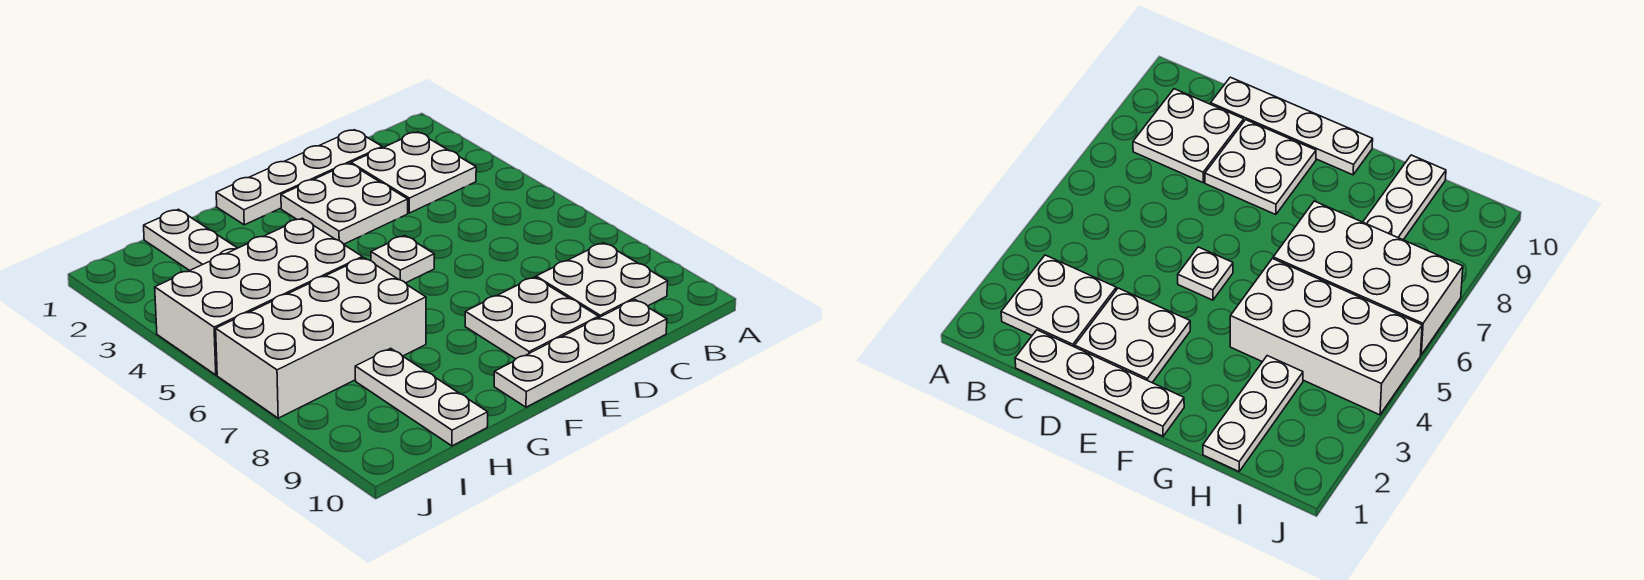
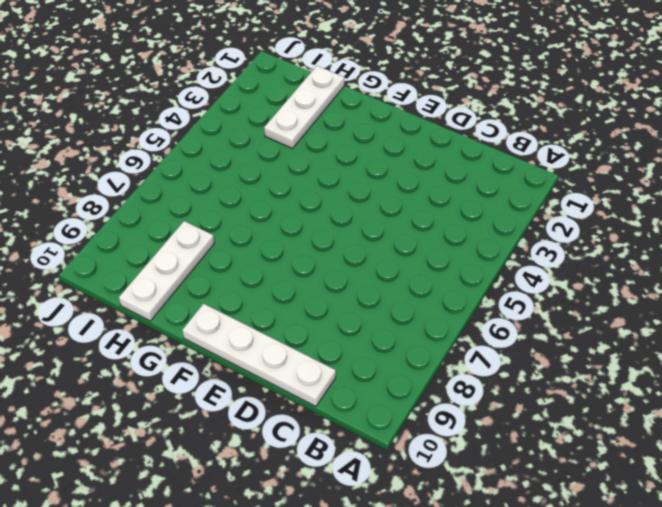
none -> white plate B2:C3 level 1
none -> white plate B8:C9 level 1

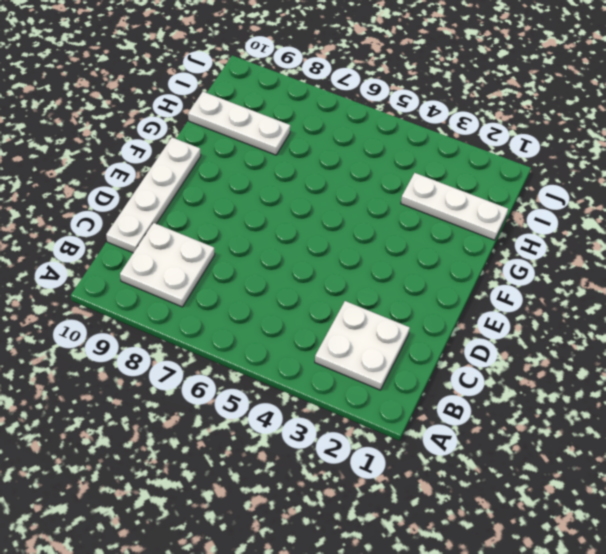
none -> white plate C1:F1 level 1
none -> white plate D2:E3 level 1

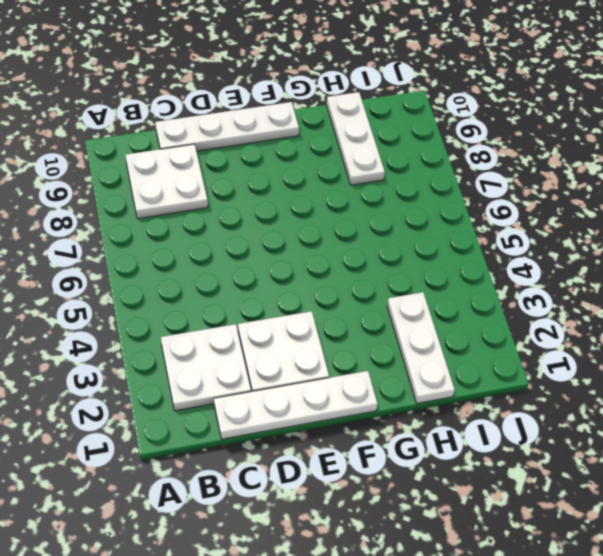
none -> white plate D8:E9 level 1
none -> white plate E5 level 1

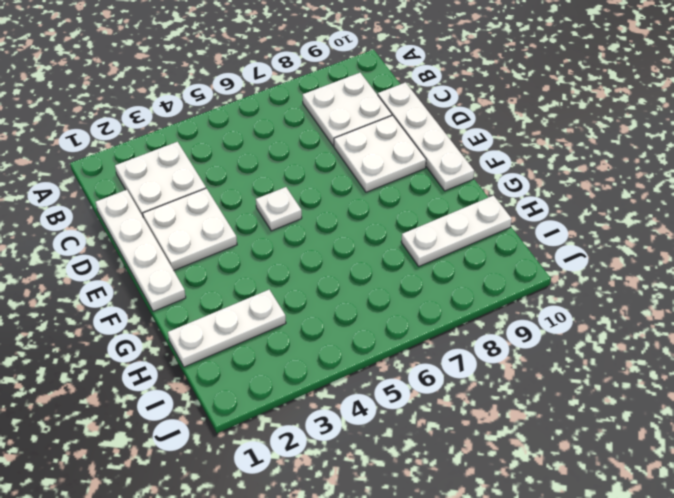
none -> white brick G4:J5 level 1
none -> white brick G6:J7 level 1

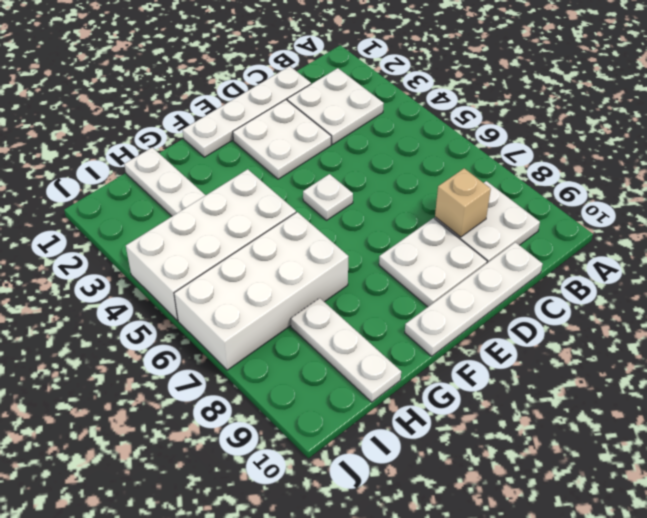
tan brick C8 level 2 -> none

